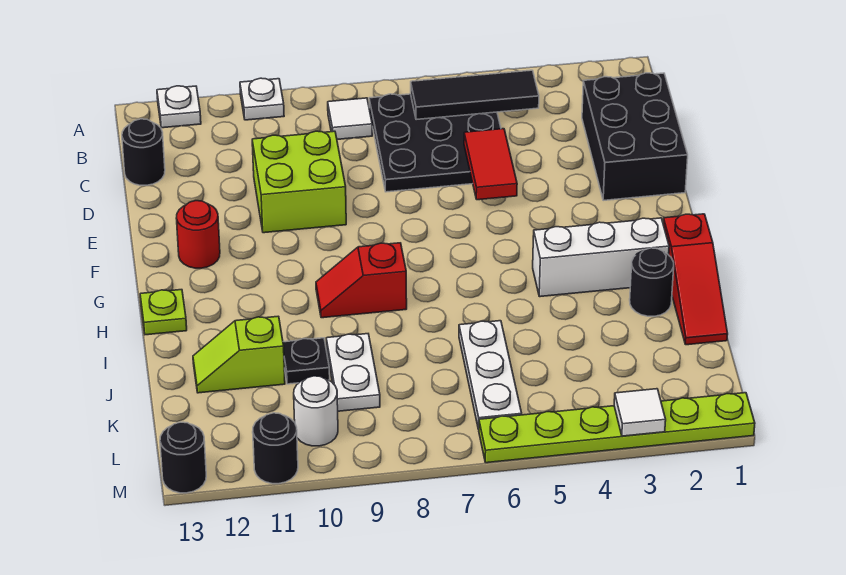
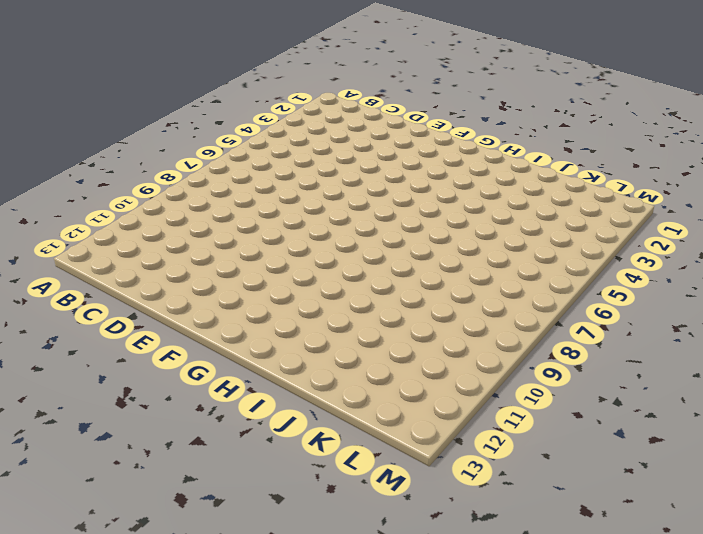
none -> white plate A10 level 1
none -> white plate A12 level 1
none -> black plate B5:D7 level 1

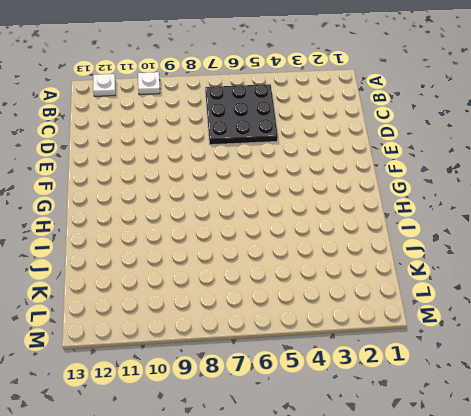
none -> white tile B8 level 1
none -> black brick C1:E2 level 1
none -> black round brick C13 level 1

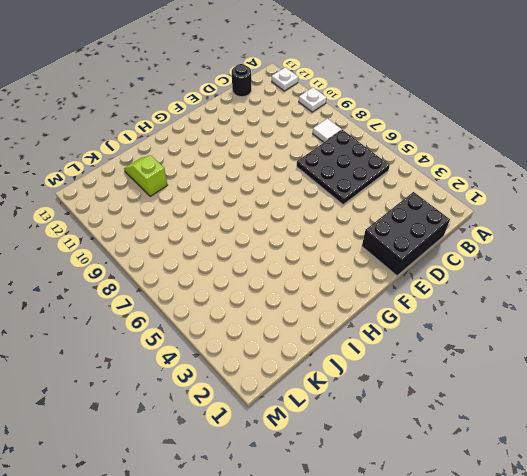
none -> lime brick D9:E10 level 1
none -> red round brick F12 level 1
none -> red slope H1:J1 level 1 top H

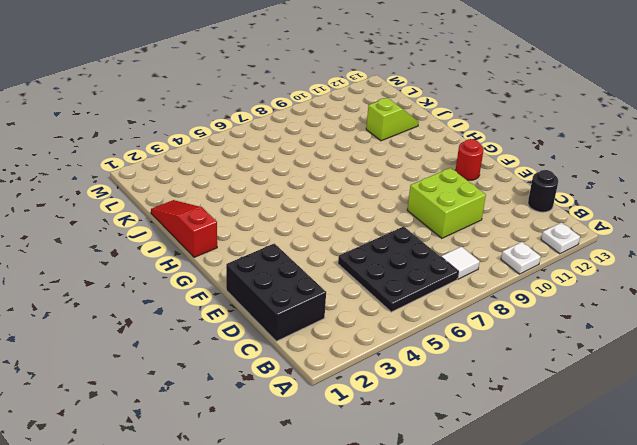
none -> white brick H2:H4 level 1
none -> red slope H8:H9 level 1 top 8
none -> lime plate H13 level 1

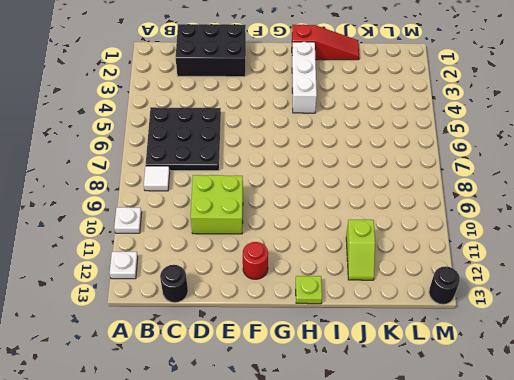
none -> red slope H8:H9 level 1 top 8
none -> black round brick I2 level 1
none -> white plate J6:L6 level 1

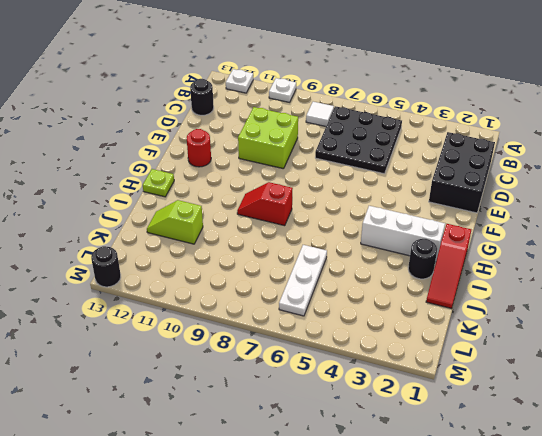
none -> white plate J9:K9 level 1
none -> black plate J10 level 1
none -> white round brick L10 level 1

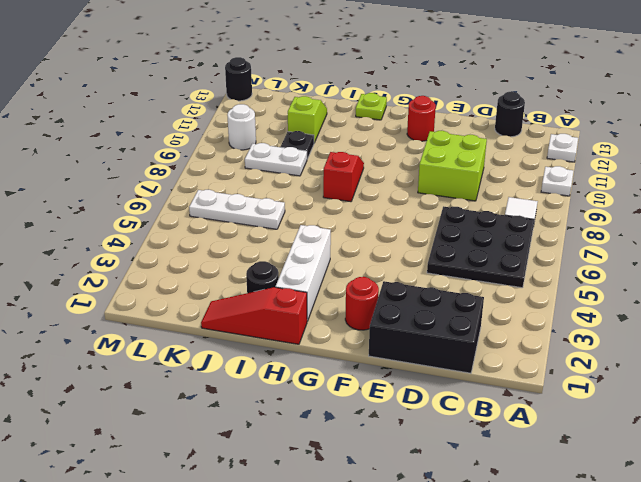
red round brick F2 level 1 -> none
none -> lime plate M1:M6 level 1
none -> black round brick M11 level 1
none -> black tile B4:B6 level 2

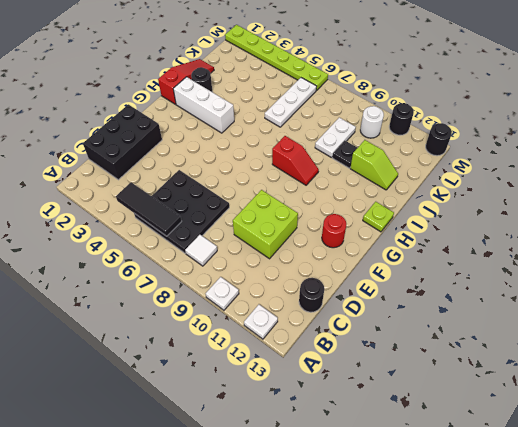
none -> red tile D5:E5 level 2
none -> white tile M3 level 2

